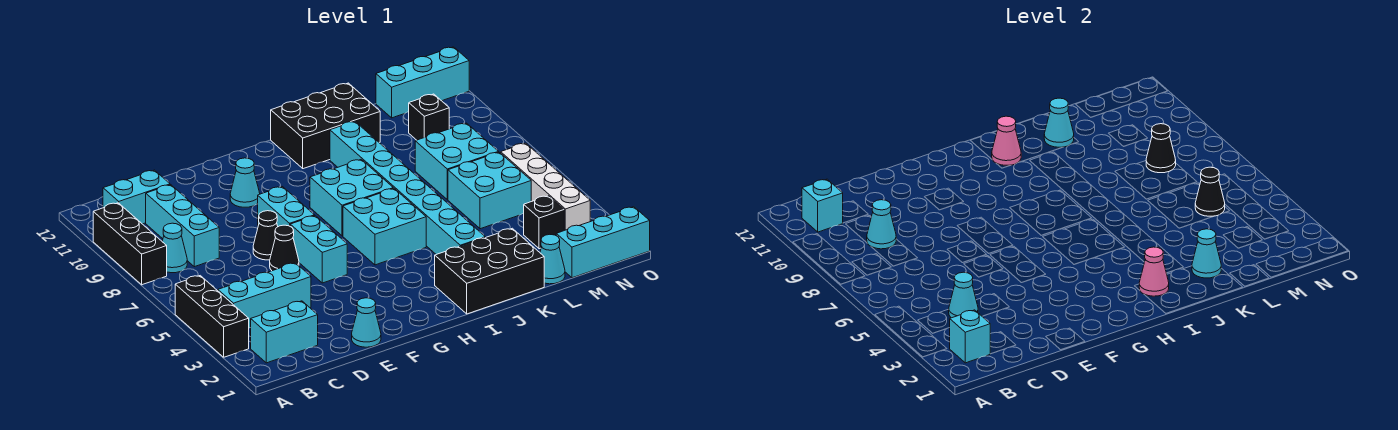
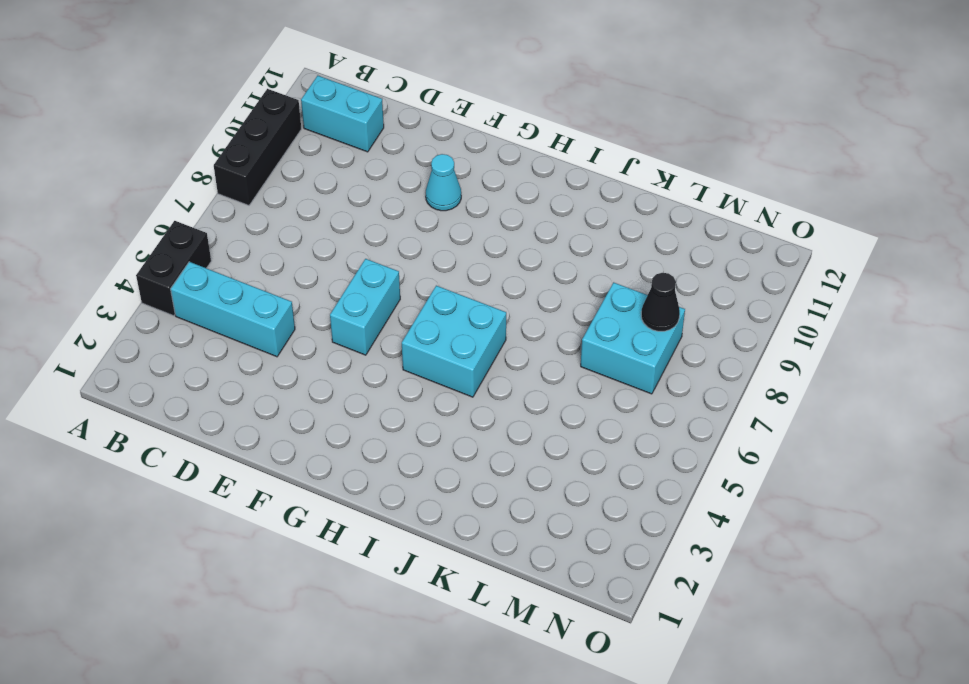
black brick A4:A5 level 1 -> black brick A3:A5 level 1
none -> cyan brick B2:C2 level 1
none -> cyan cone B8 level 1
none -> cyan brick C8:C10 level 1
none -> cyan cone E1 level 1

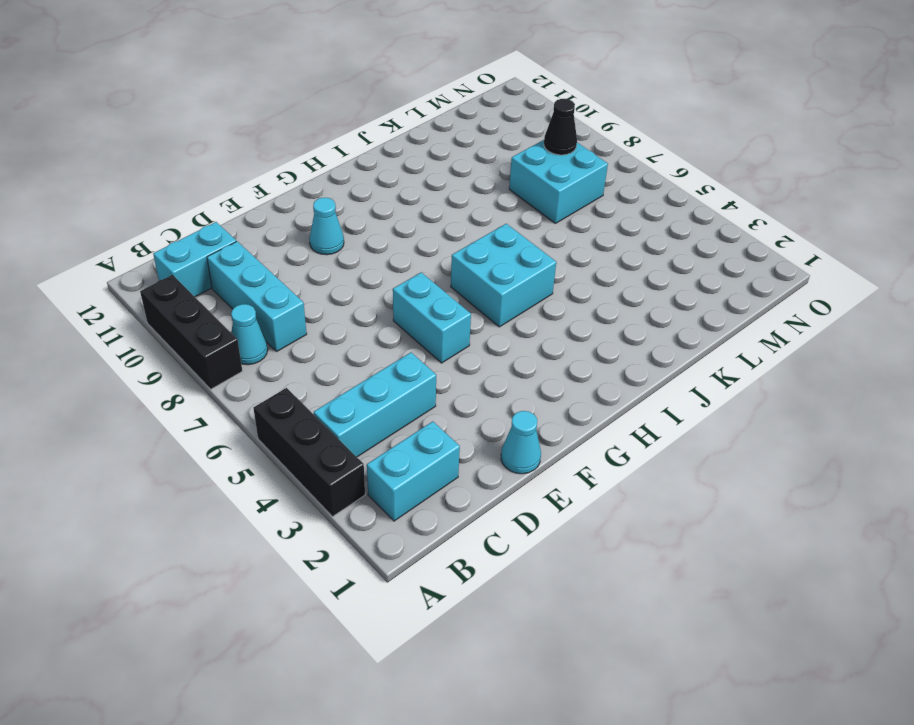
none -> black cone E6 level 1
none -> black cone E7 level 1
none -> cyan brick F7:F8 level 1
none -> cyan brick H7:I8 level 1

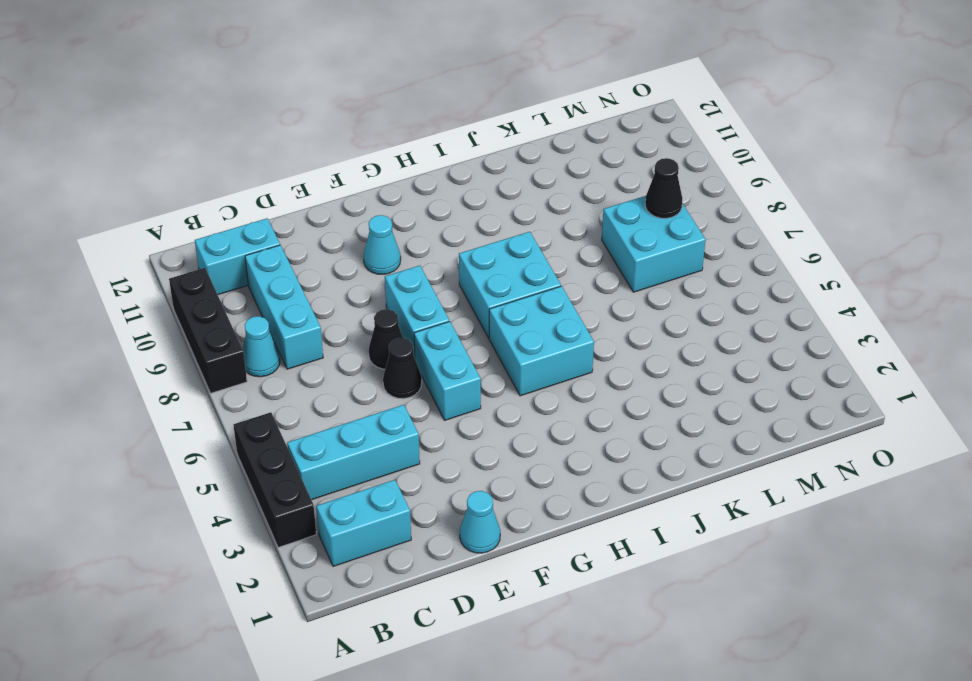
none -> black brick I1:K2 level 1
none -> black brick I11:K12 level 1
none -> cyan brick J3:J10 level 1
none -> cyan cone L1 level 1

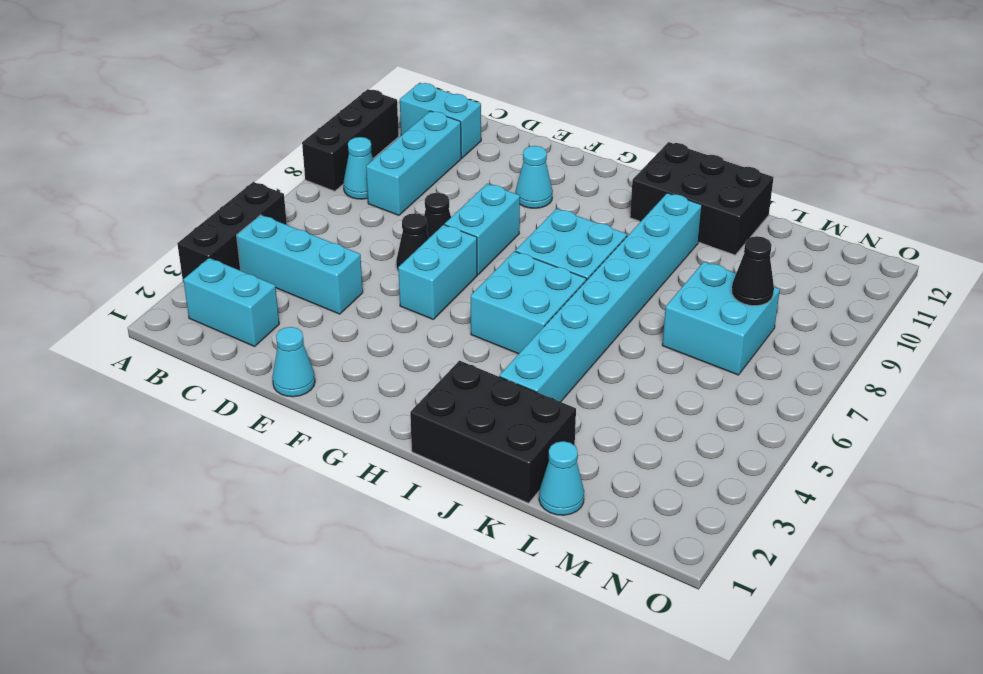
none -> cyan brick L5:M6 level 1
none -> cyan brick M1:O1 level 1
none -> black brick M3 level 1
none -> black brick M10 level 1

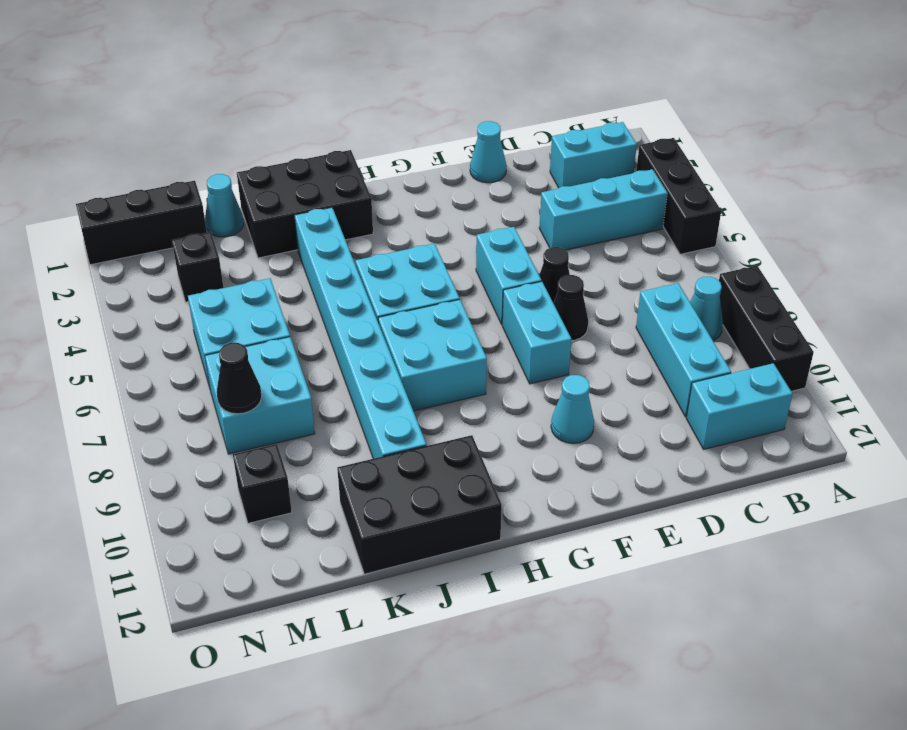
black brick M1:O1 level 1 -> cyan brick M1:O1 level 1
none -> cyan brick M12:O12 level 1
none -> white brick N3:N6 level 1
none -> cyan brick B2 level 2
none -> cyan brick B11 level 2

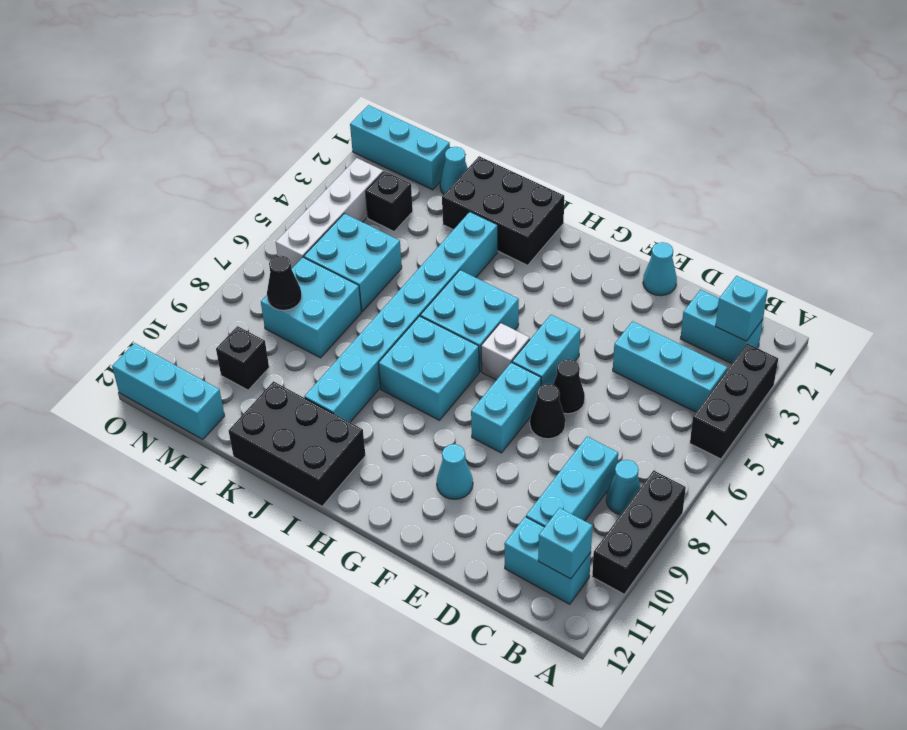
white brick G6 level 1 -> none
none -> cyan cone C4 level 2
none -> cyan cone C9 level 2
none -> pink cone I2 level 2
none -> pink cone I11 level 2

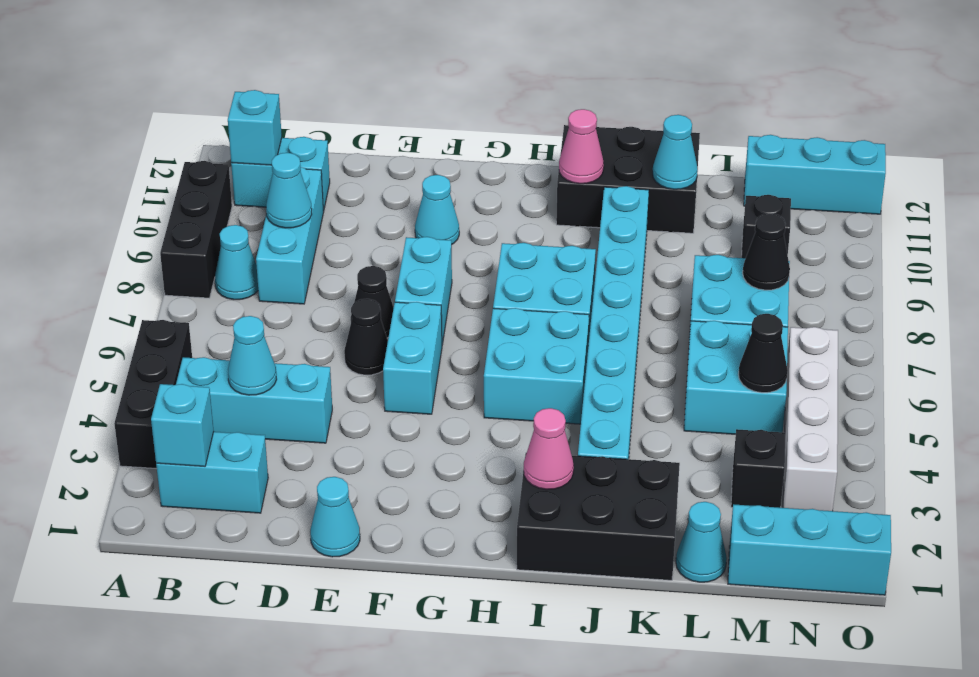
none -> cyan cone K2 level 2

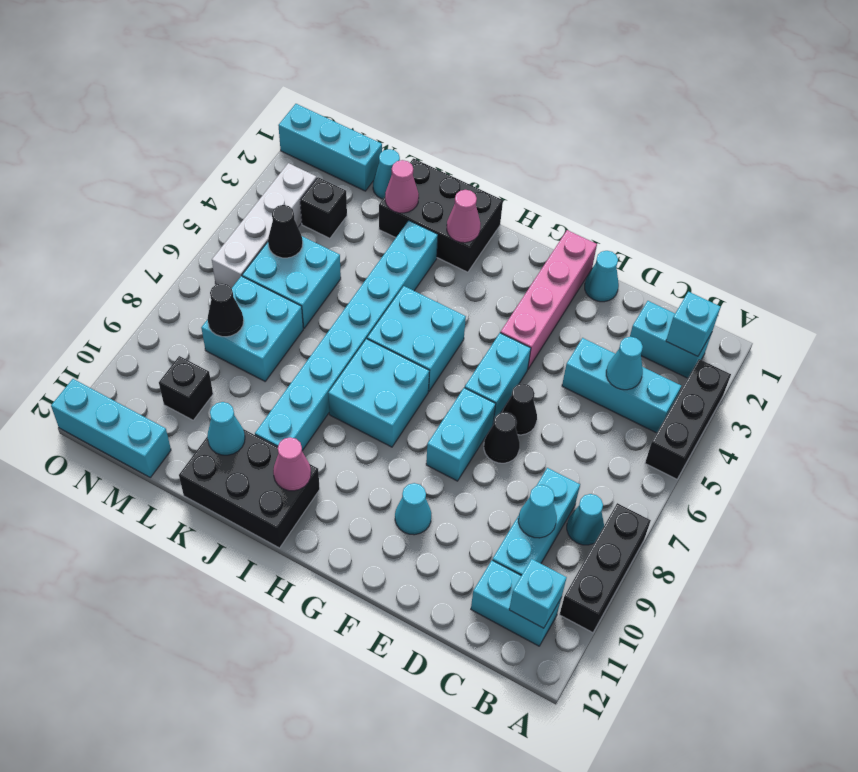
pink brick F1:F4 level 1 -> none
pink cone K2 level 2 -> cyan cone K2 level 2

